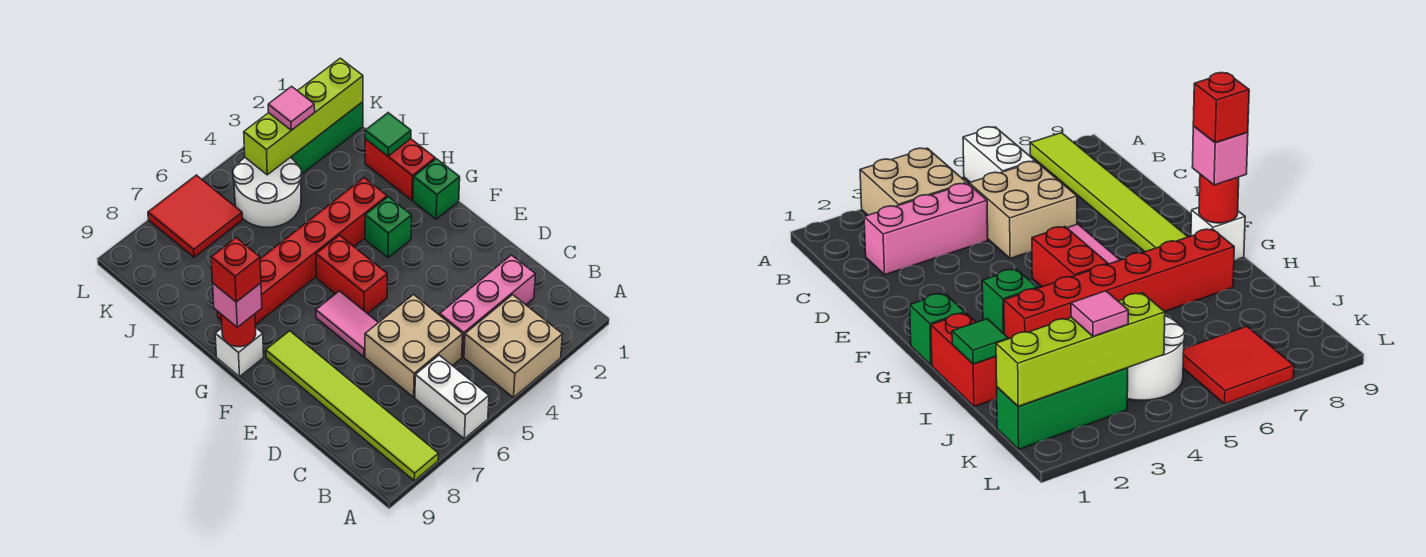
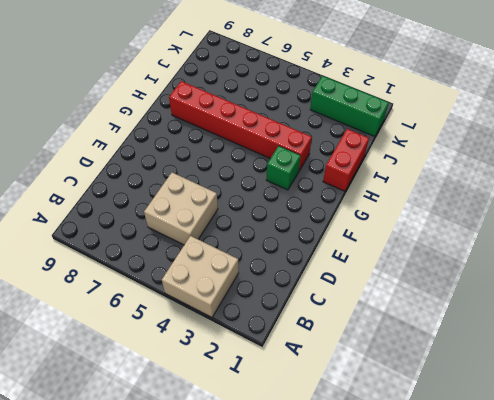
none -> white brick A6:B6 level 1
none -> lime tile A8:F8 level 1
none -> pink brick C2:C4 level 1

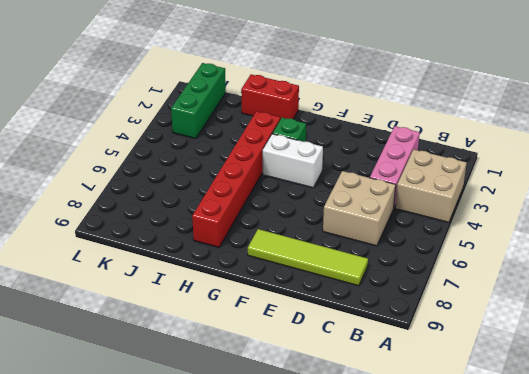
lime tile C8:F8 level 1 -> lime tile A8:F8 level 1
white brick F4:G4 level 1 -> white brick A6:B6 level 1
none -> pink tile E6:F6 level 1
none -> red brick F5:G5 level 1
none -> green brick G1 level 1

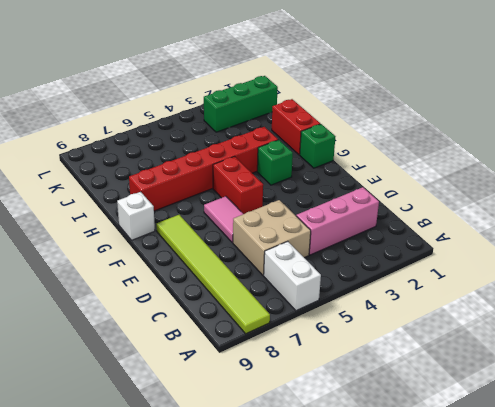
none -> tan brick A3:B4 level 1
none -> white round brick J4:K5 level 1
none -> red tile K6:L7 level 1

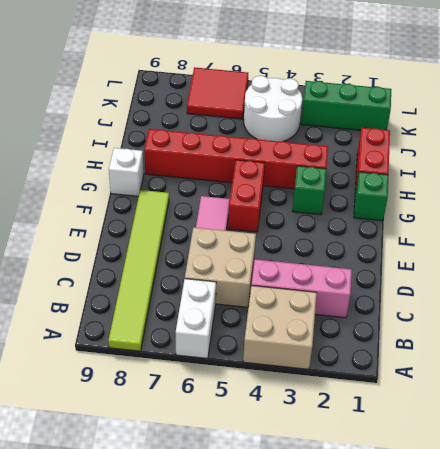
none -> red round brick G9 level 2
none -> green tile I1 level 2
none -> lime brick K1:K4 level 2

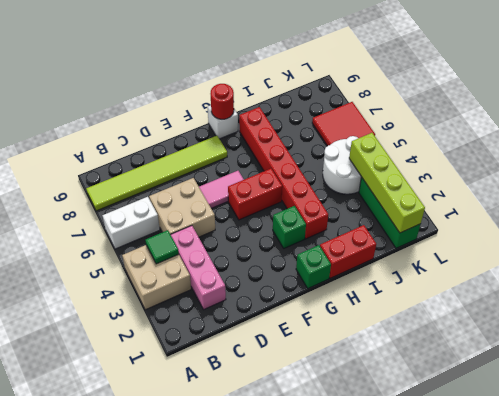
green tile B4 level 2 -> green tile I1 level 2
none -> pink brick G9 level 3
none -> pink tile K3 level 3
none -> red brick G9 level 4

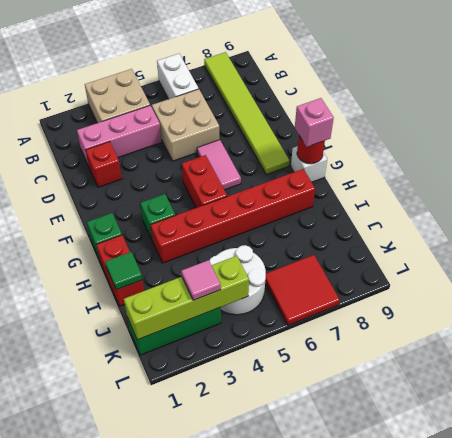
red brick D2 level 1 -> red brick G9 level 4

